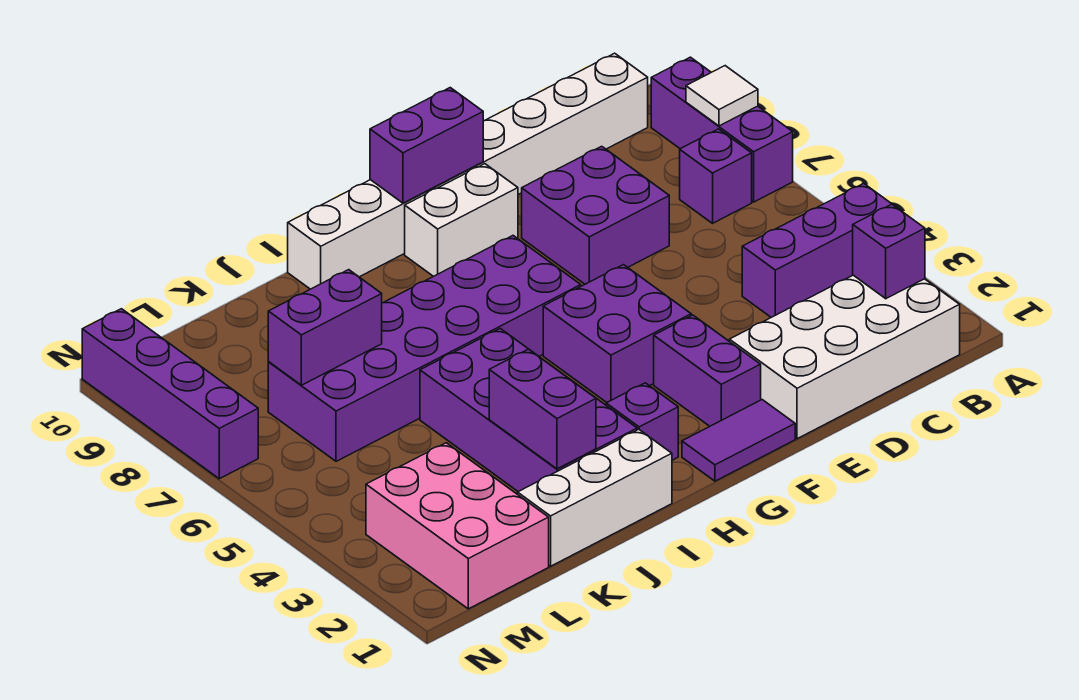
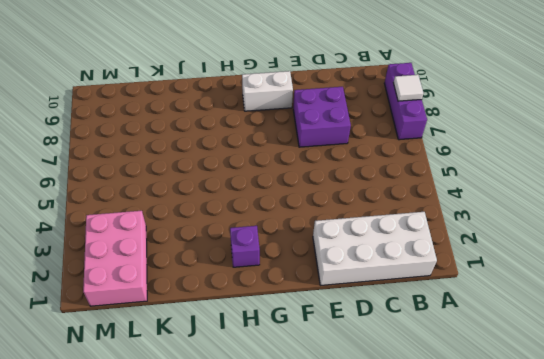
none -> purple brick A4:C4 level 1
none -> purple brick B7 level 1
none -> white brick B10:I10 level 1

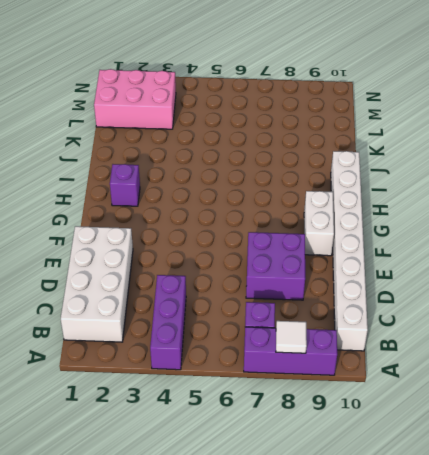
none -> purple tile F1:G1 level 1
none -> purple brick F2:F3 level 1
none -> purple brick F4:G5 level 1

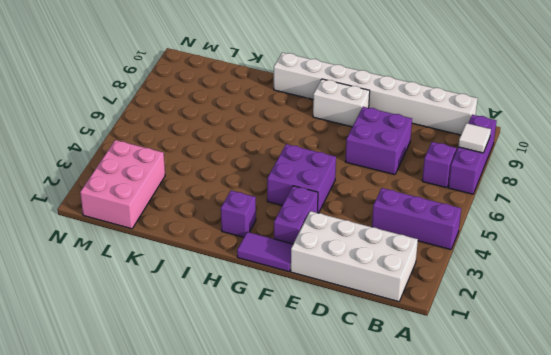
none -> purple brick G6:L7 level 1
none -> white brick I1:K1 level 1
none -> purple brick I2:J5 level 1

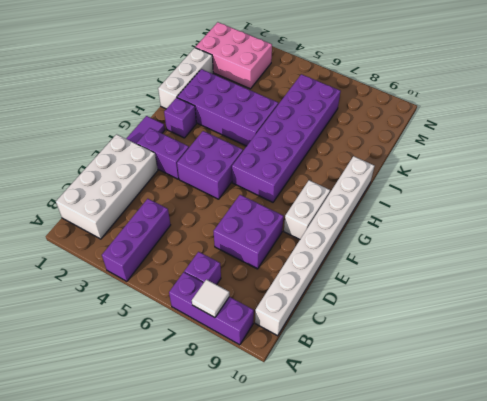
none -> purple brick N7:N10 level 1
none -> purple brick B2 level 2
none -> purple brick F10:G10 level 2

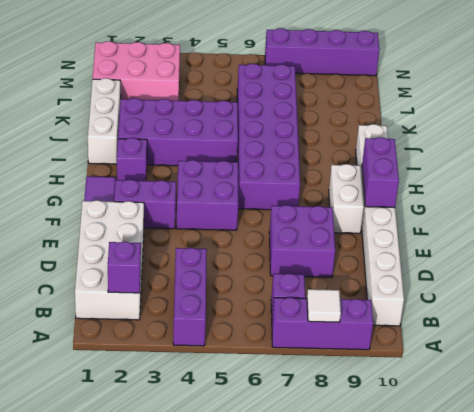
none -> purple brick J2:J3 level 2
none -> purple brick K7:L7 level 2

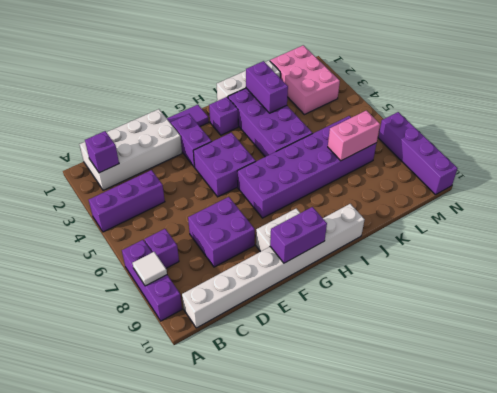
pink brick K7:L7 level 2 -> purple brick K7:L7 level 2

